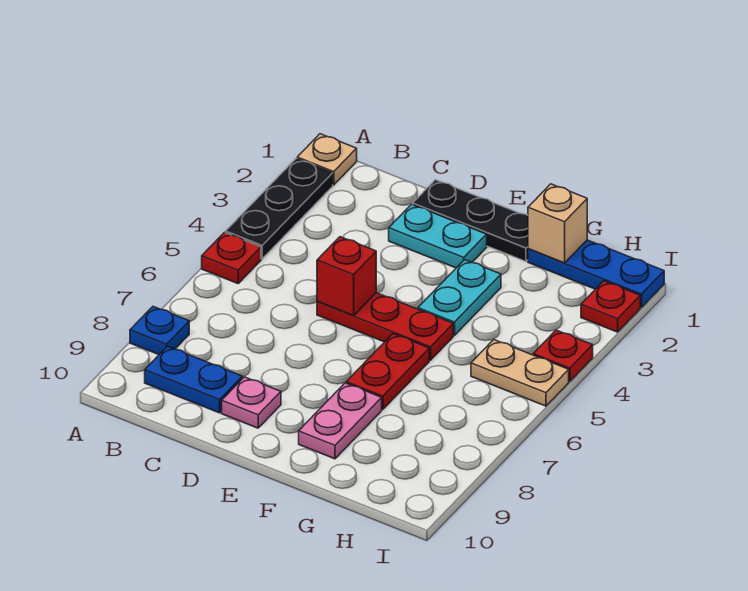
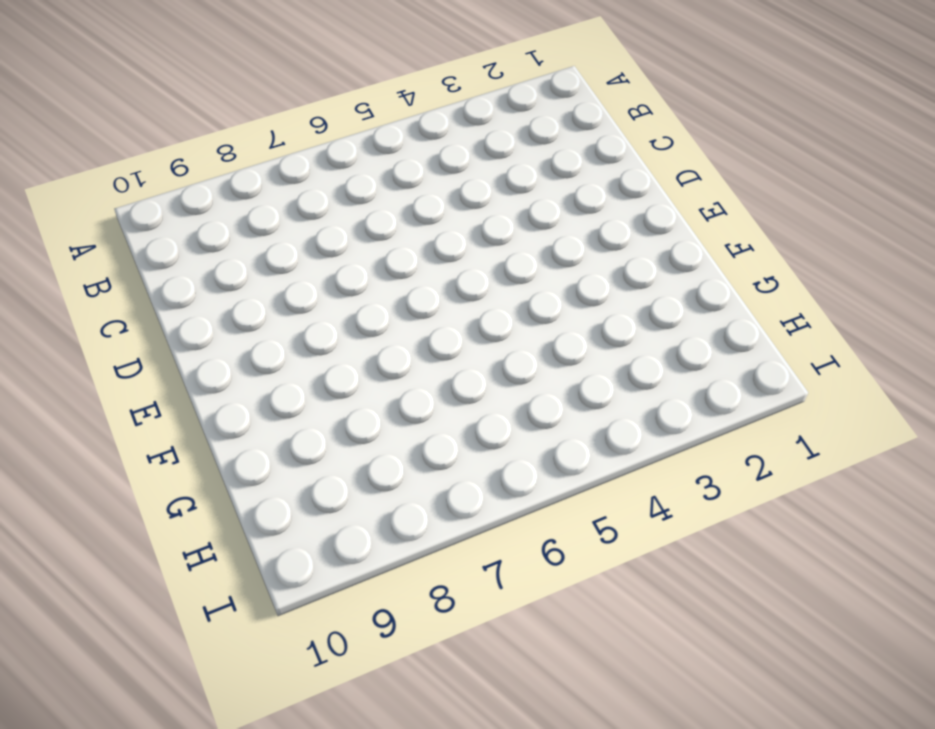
none -> tan plate A1 level 1
none -> black plate A2:A4 level 1
none -> red plate A5 level 1

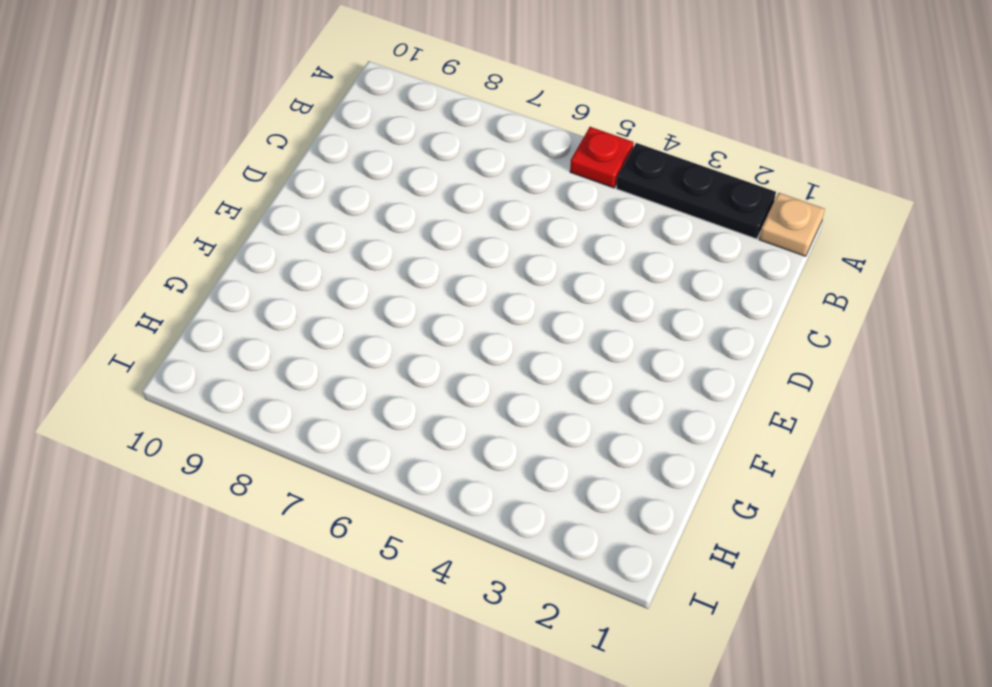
none -> blue plate A8 level 1
none -> blue plate B9:C9 level 1
none -> black plate D1:F1 level 1

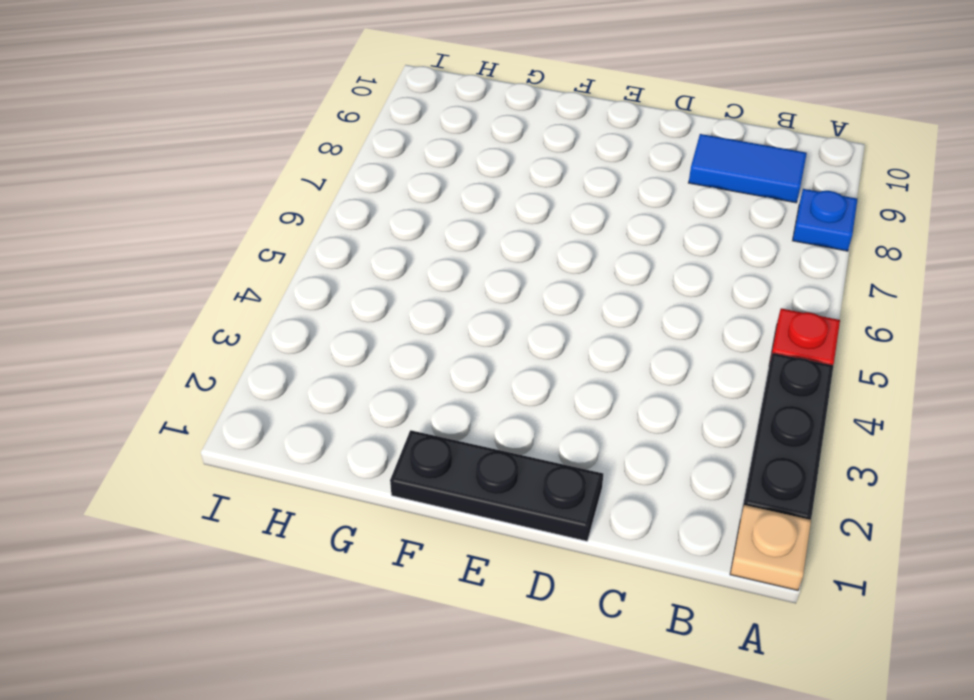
blue tile B9:C9 level 1 -> blue plate B9:C9 level 1
none -> cyan plate D2:E2 level 1
none -> red plate D5:F5 level 1
none -> pink plate D9 level 1

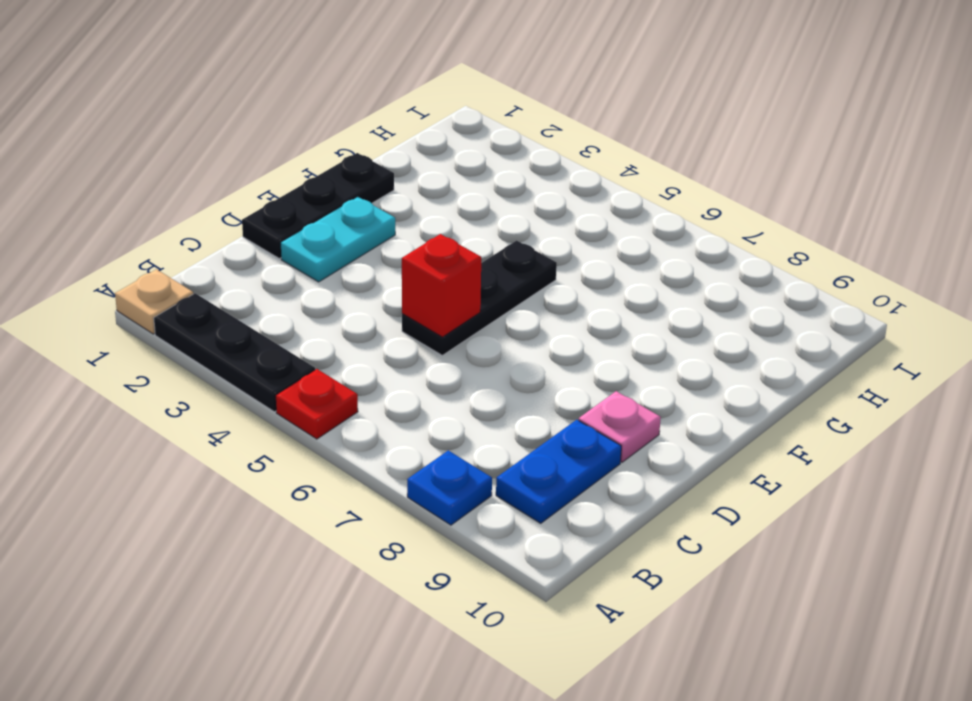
black plate D5:F5 level 1 -> red plate D5:F5 level 1
none -> cyan plate F3:F4 level 1
none -> red plate F6:F7 level 1
none -> pink plate F8:F9 level 1

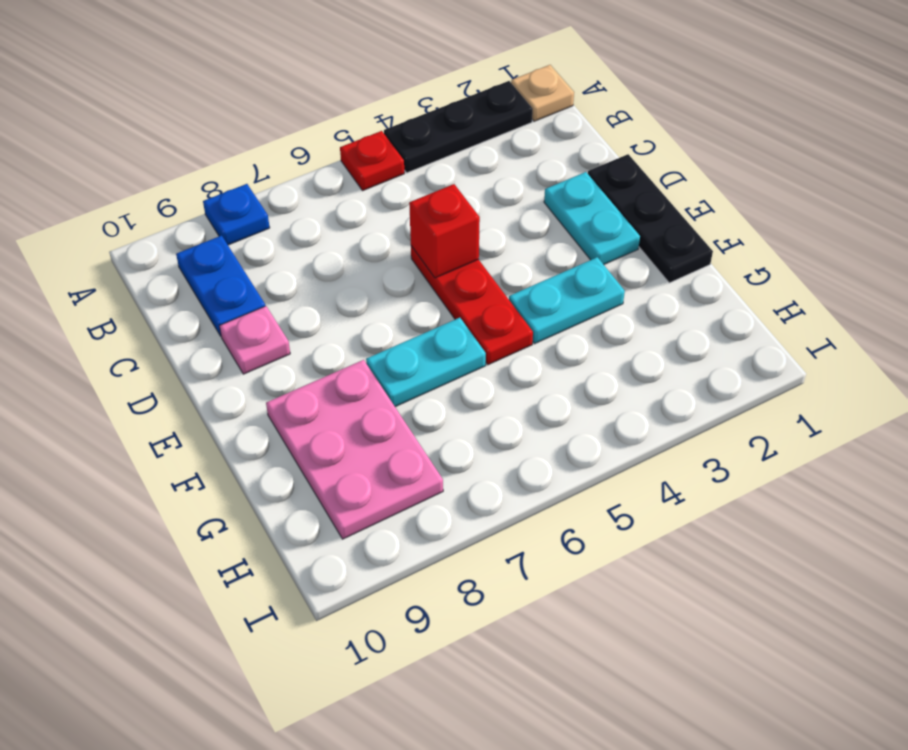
cyan plate F6:F7 level 1 -> red plate F6:F7 level 1
pink plate F8:H9 level 1 -> pink plate F8:F9 level 1
none -> blue plate G1:I1 level 1
none -> tan plate H5:I5 level 1
none -> red plate I2 level 1

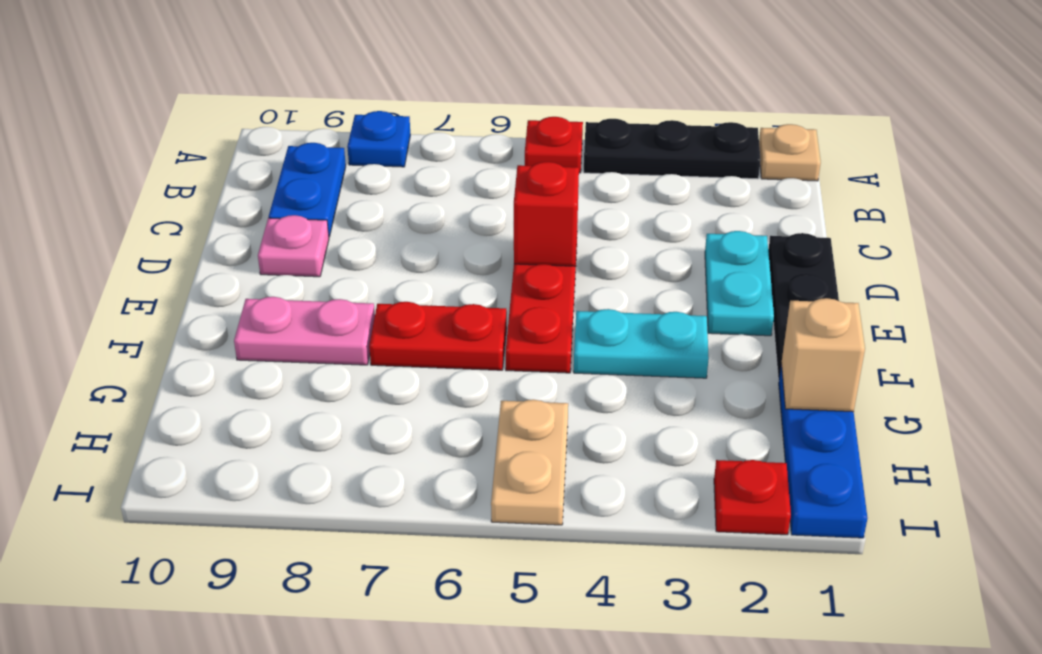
none -> red plate I4 level 1

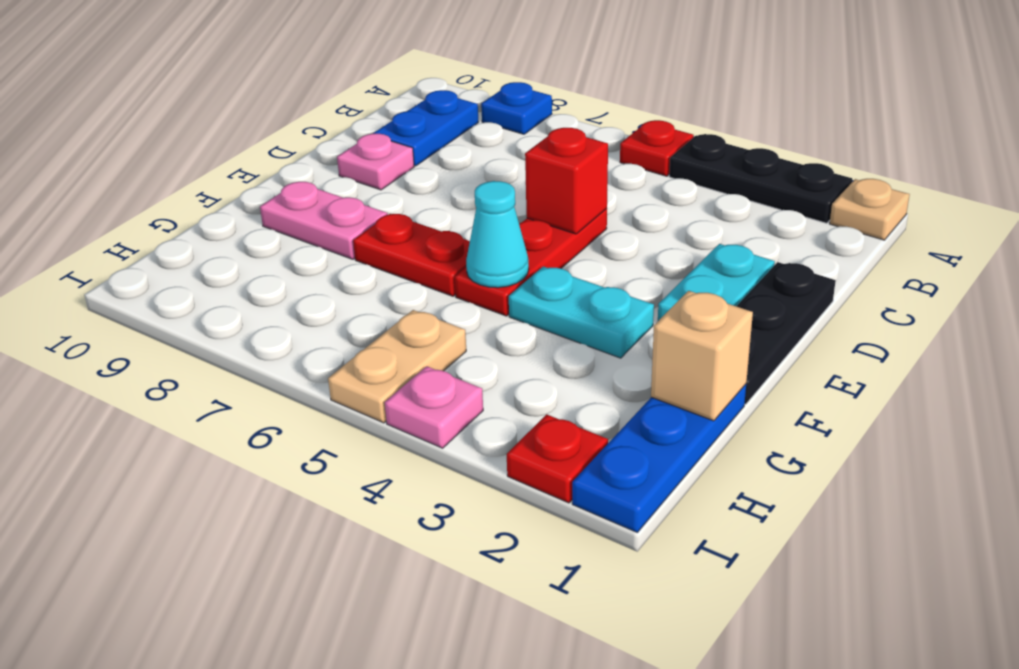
cyan cone F5 level 2 -> none
pink plate I4 level 1 -> red plate I4 level 1

